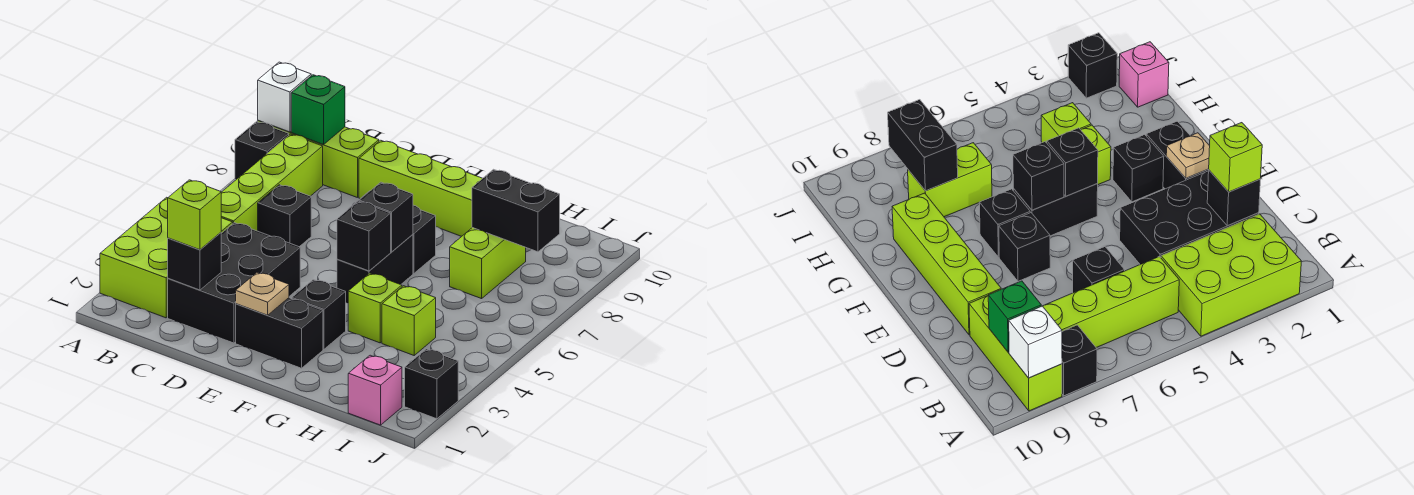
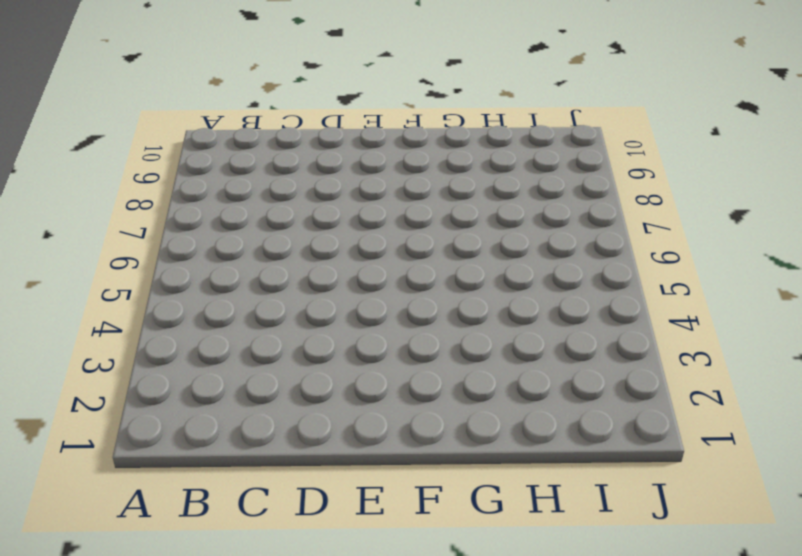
none -> lime brick A2:B4 level 1
none -> black brick A8 level 1
none -> lime brick A9:C9 level 1

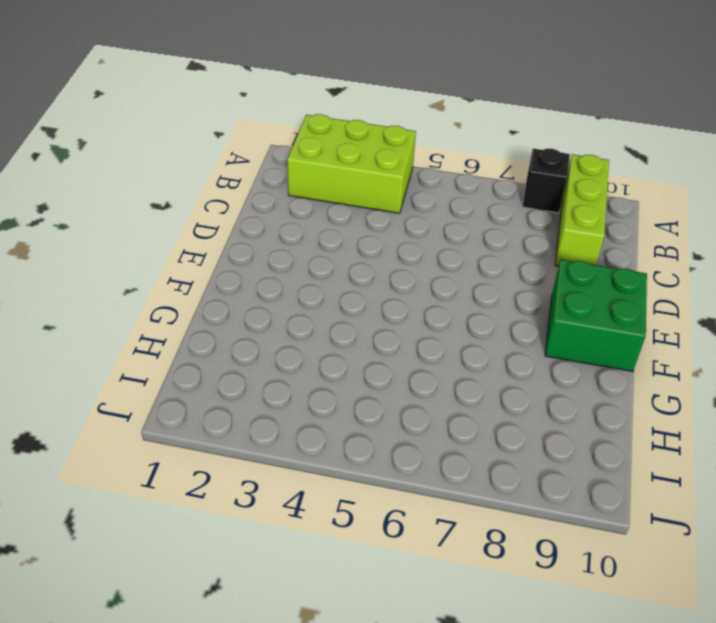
green brick E9:F10 level 1 -> lime brick D9:G9 level 1
none -> lime brick B5:B8 level 1
none -> black brick C2:D4 level 1
none -> black brick C6 level 1

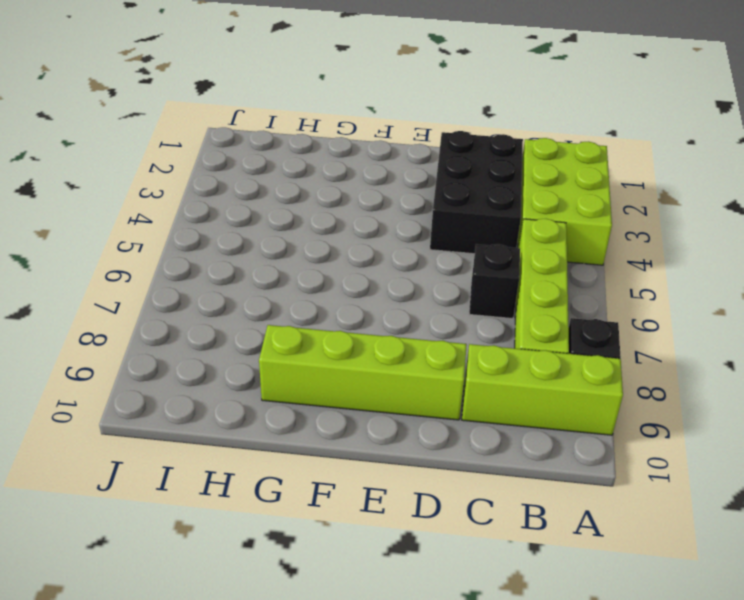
none -> black brick E2:F2 level 1
none -> black brick E7 level 1
none -> black brick F3 level 1

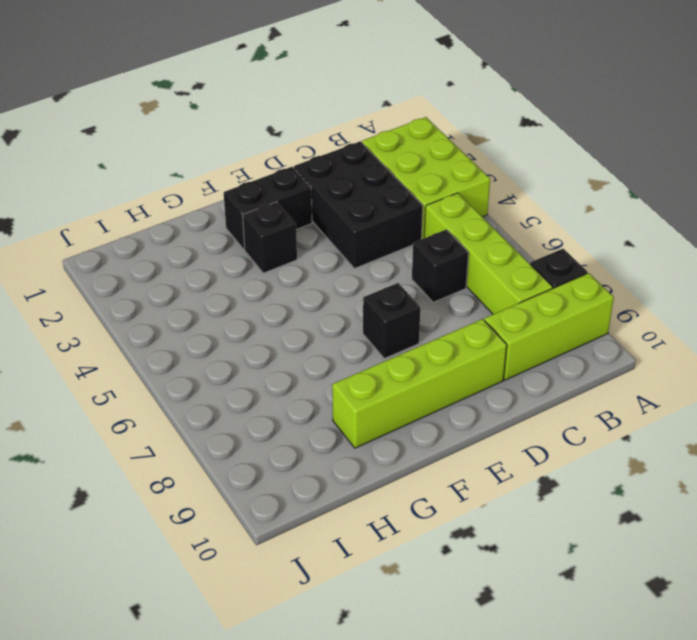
none -> black brick F5:F6 level 1
none -> black brick F7 level 1
none -> lime brick G4 level 1

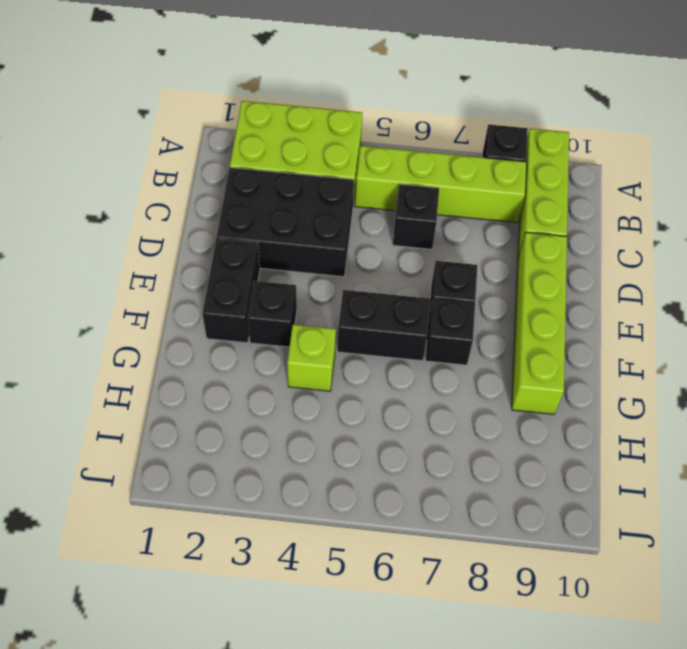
none -> lime brick H4 level 1
none -> lime brick H7:H8 level 1
none -> pink brick I1 level 1

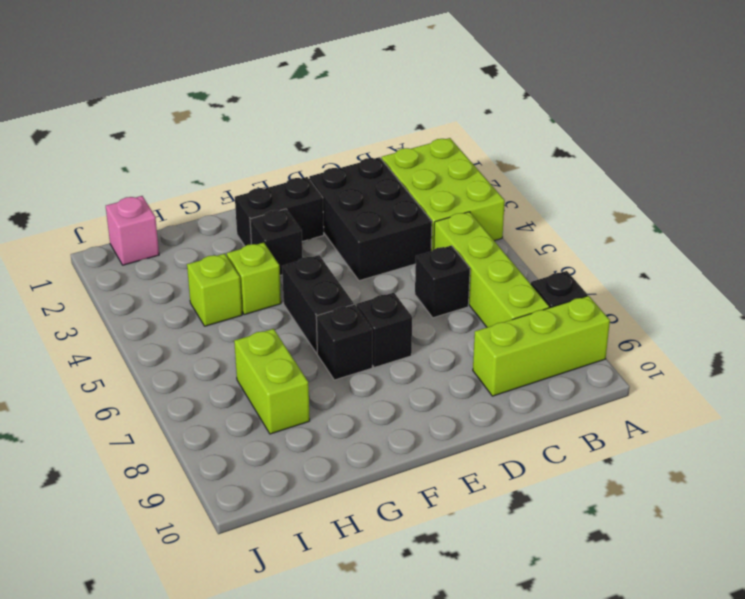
none -> lime brick D9:G9 level 1
none -> black brick J2 level 1
none -> white brick A9 level 2

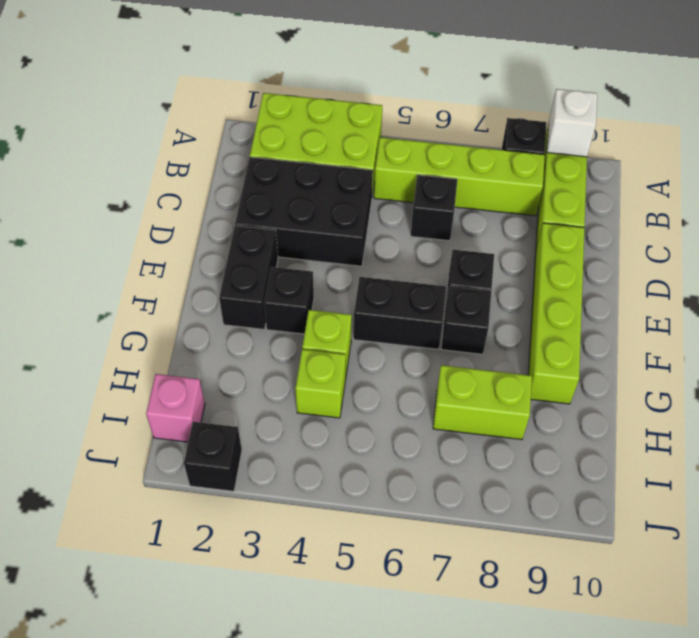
none -> green brick B9 level 2
none -> black brick C2 level 2
none -> tan plate E2 level 2

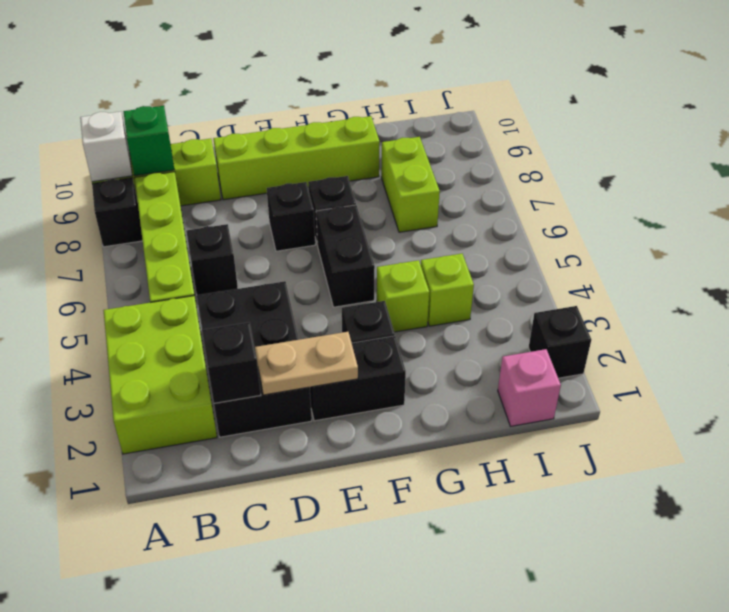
tan plate D2:E2 level 2 -> tan plate E2 level 2
none -> black brick F5 level 2
none -> black brick F6 level 2
none -> black brick H8:I8 level 2

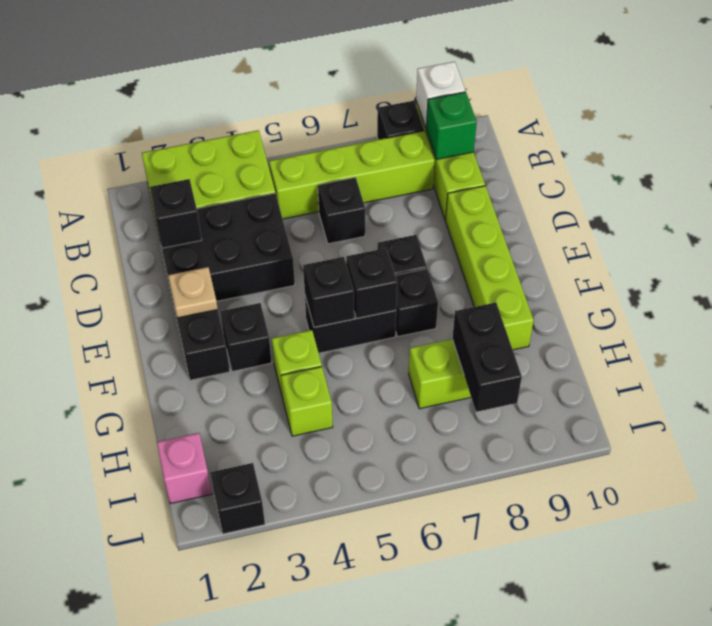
none -> lime brick C2 level 3

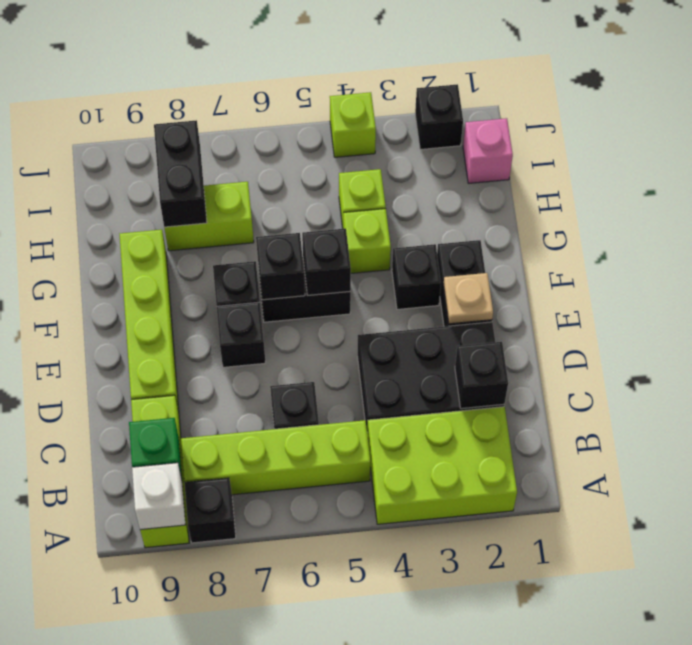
lime brick J4 level 1 -> lime brick C2 level 3

